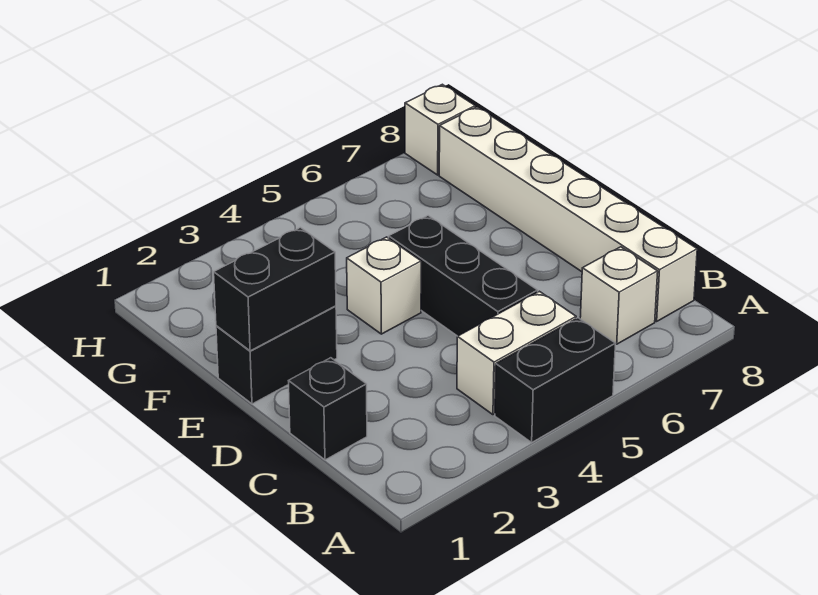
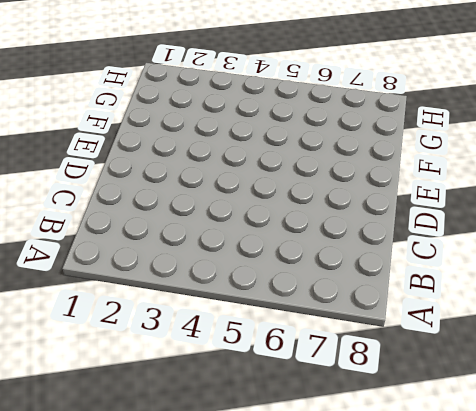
none -> black brick A4:A5 level 1
none -> white brick B4:B5 level 1

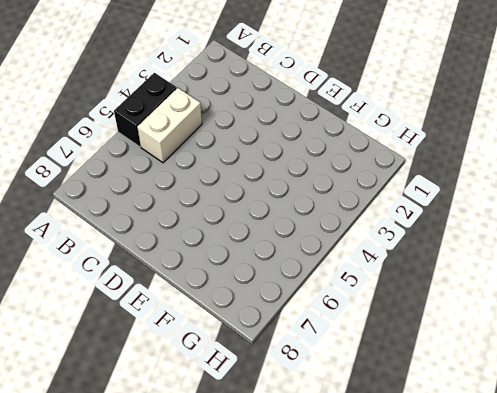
none -> white brick B7 level 1
none -> white brick B8:G8 level 1

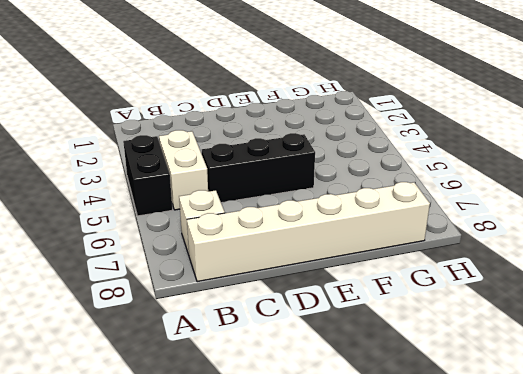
none -> black brick C1 level 1
none -> black brick E1:E2 level 1

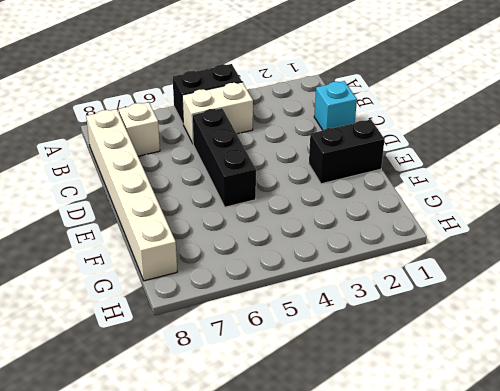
cyan brick C1 level 1 -> black brick C1 level 1
none -> white brick E4 level 1
none -> white brick H8 level 1

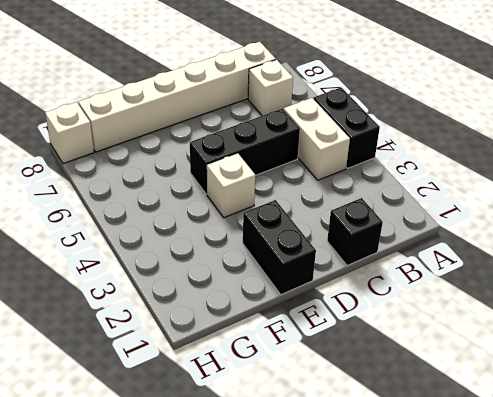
none -> black brick E1:E2 level 2

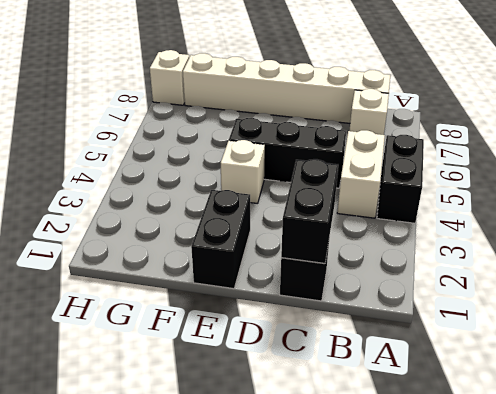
black brick C1:C2 level 2 -> black brick E1:E2 level 2

